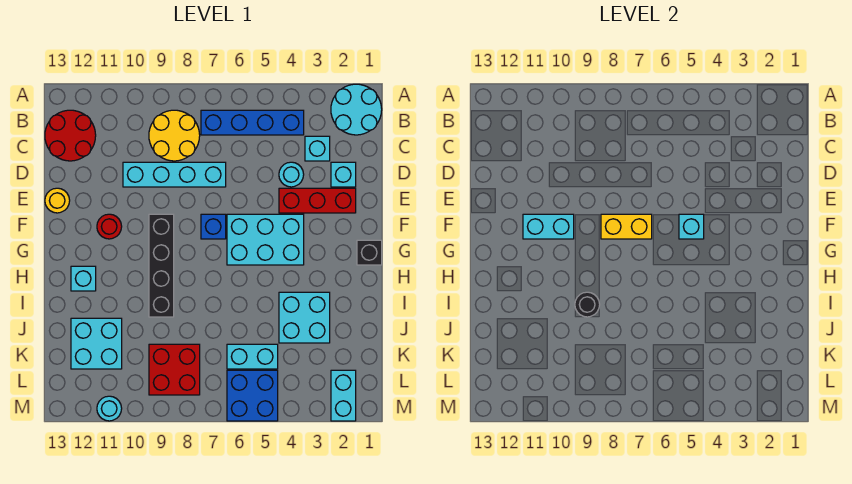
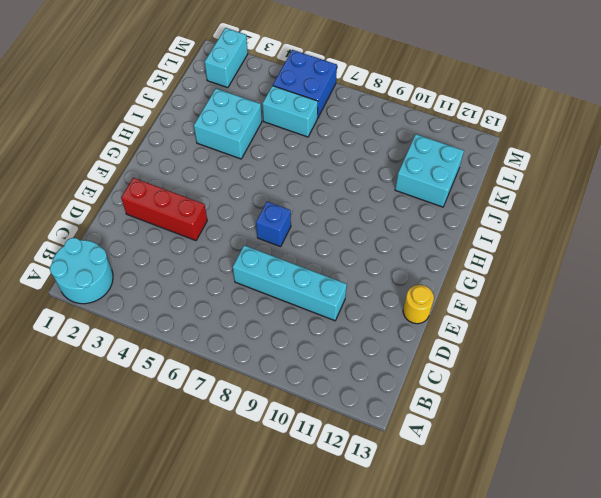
none -> blue brick B4:B7 level 1
none -> yellow round brick B8:C9 level 1
none -> red round brick B12:C13 level 1

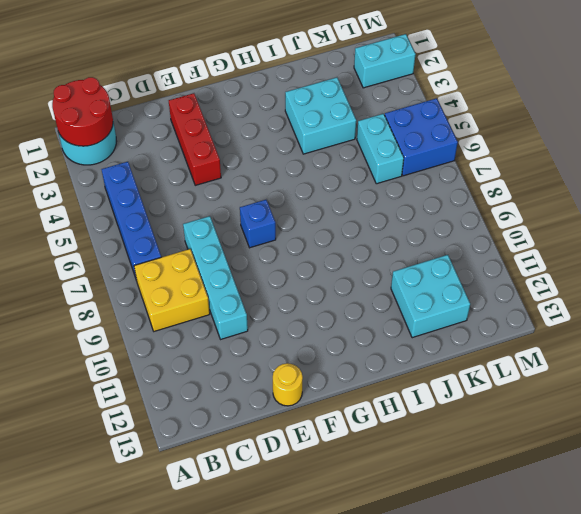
red round brick A1:B2 level 2 -> red round brick B12:C13 level 1
yellow brick B8:C9 level 1 -> yellow round brick B8:C9 level 1
none -> cyan brick C3 level 1
none -> cyan brick D2 level 1
none -> cyan round brick D4 level 1

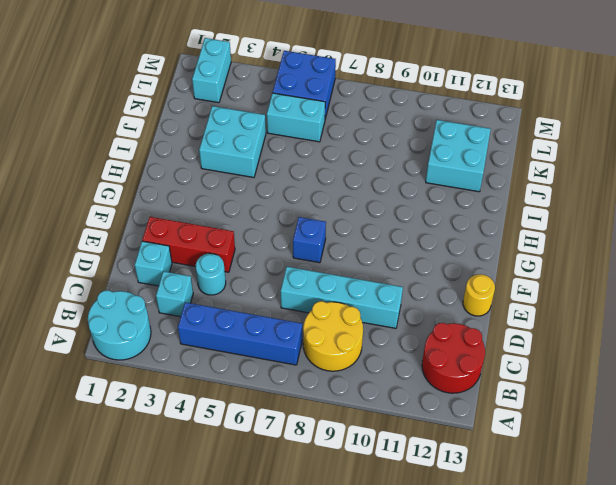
none -> cyan brick F4:G6 level 1
none -> black brick F9:I9 level 1
none -> red round brick F11 level 1

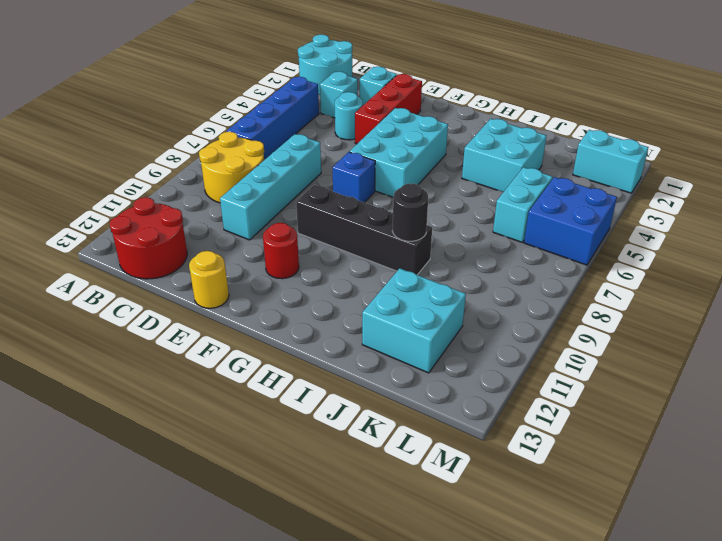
none -> black brick G1 level 1
none -> cyan brick H12 level 1
none -> red brick K8:L9 level 1

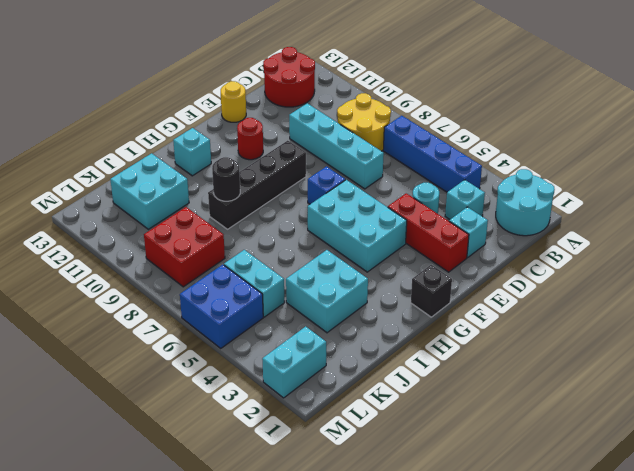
none -> cyan round brick M11 level 1
none -> cyan brick F5 level 2
none -> yellow brick F7:F8 level 2

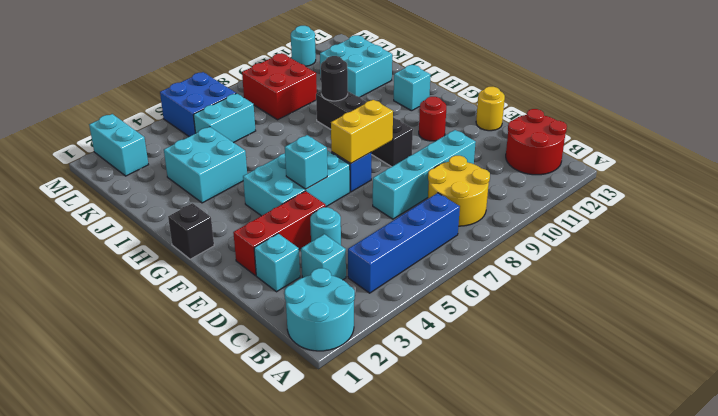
none -> cyan brick F10:F11 level 2

